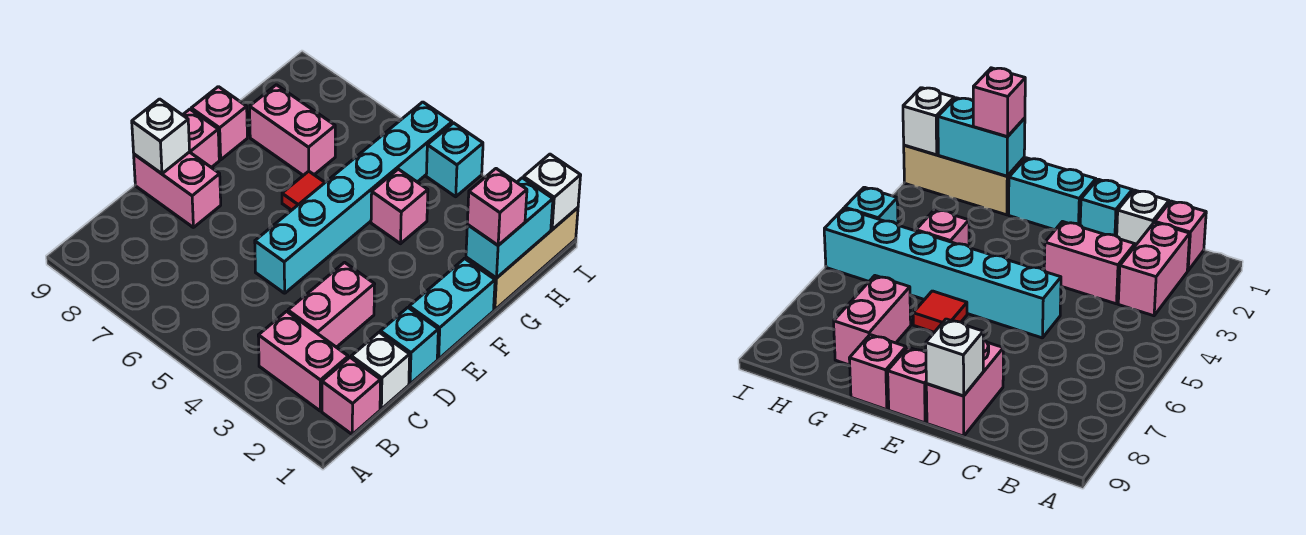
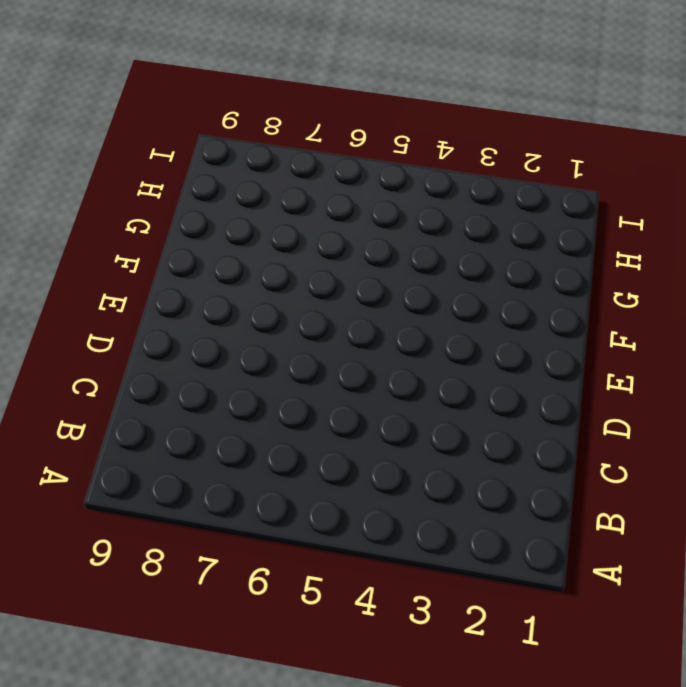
none -> pink brick B1 level 1
none -> pink brick B2:B3 level 1
none -> white brick C1 level 1

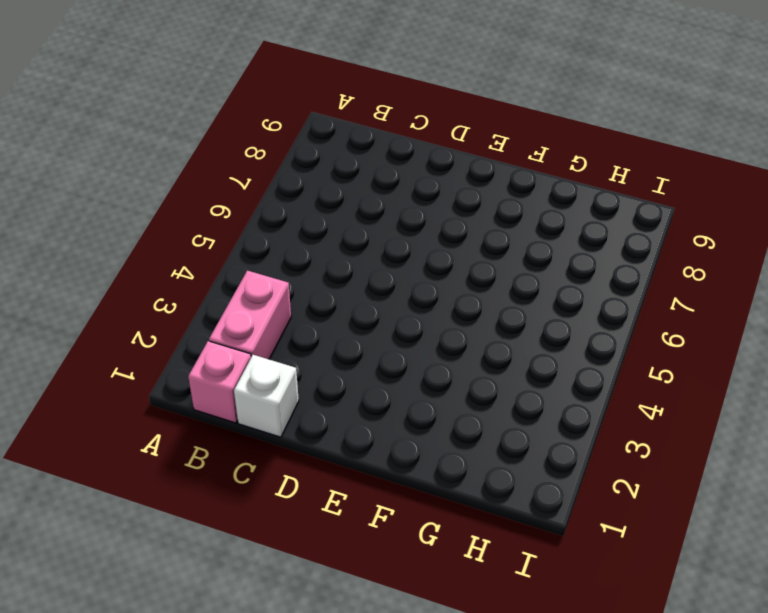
none -> pink brick C3:D3 level 1
none -> cyan brick D1 level 1
none -> cyan brick D5:I5 level 1

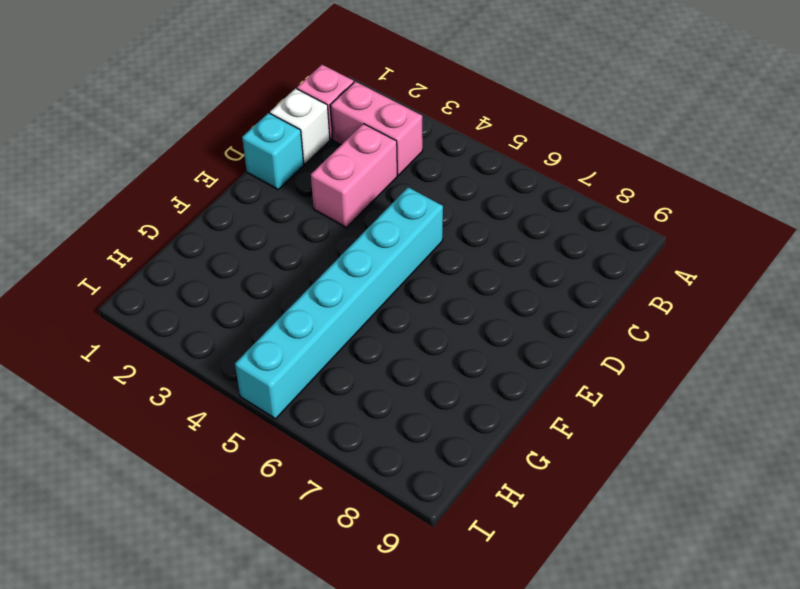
none -> pink brick D8:D9 level 1
none -> cyan brick E1:F1 level 1
none -> pink brick E9 level 1

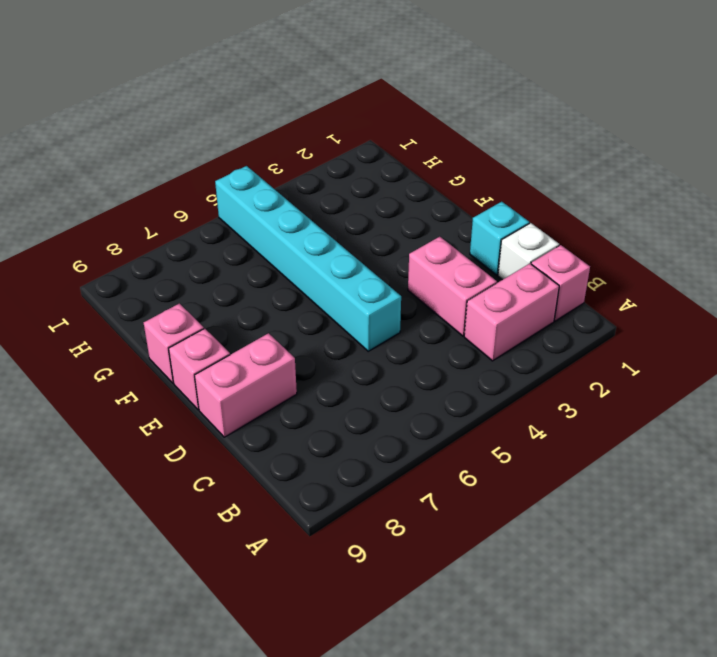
none -> cyan brick E1:F1 level 1
none -> red tile F6 level 1
none -> tan brick G1:I1 level 1

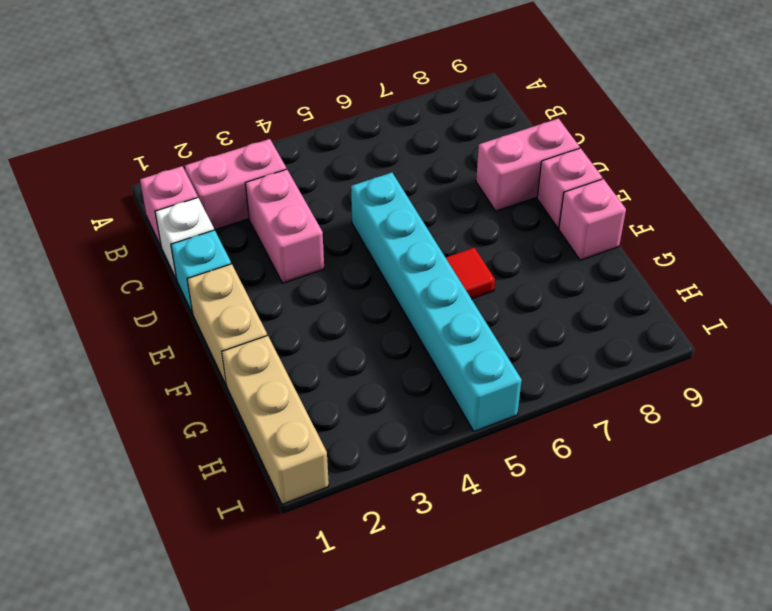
tan brick E1:F1 level 1 -> cyan brick E1:F1 level 1
none -> pink brick G4 level 1
none -> pink brick G7:G8 level 1
none -> cyan brick I4 level 1

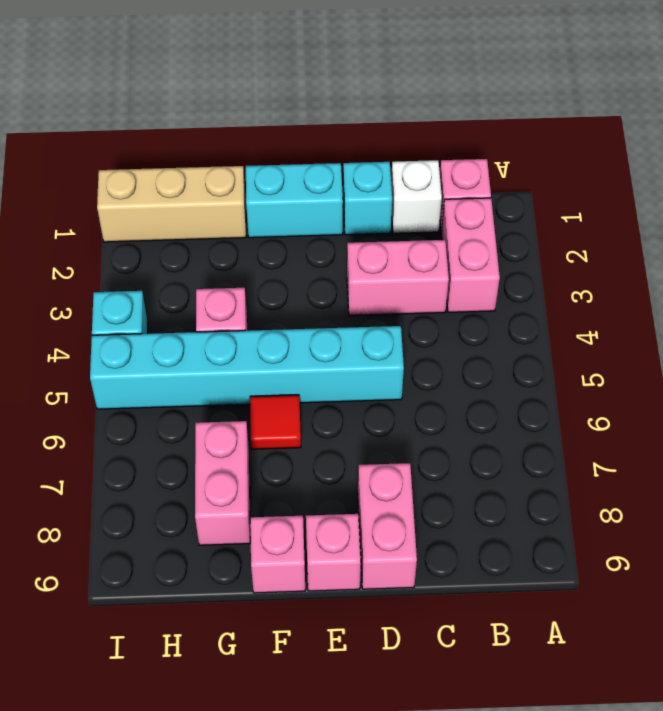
none -> white brick D9 level 2
none -> cyan brick G1:H1 level 2
none -> white brick I1 level 2

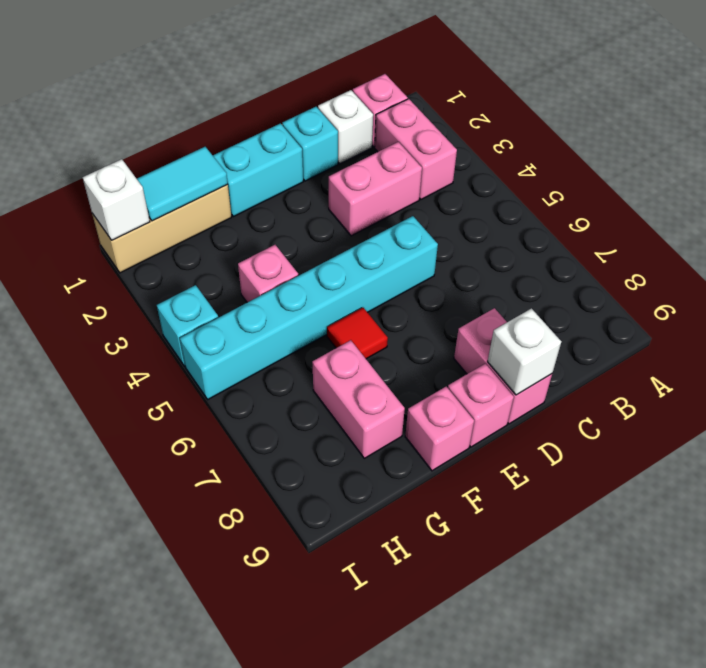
cyan tile G1:H1 level 2 -> cyan brick G1:H1 level 2
none -> pink brick G1 level 3

